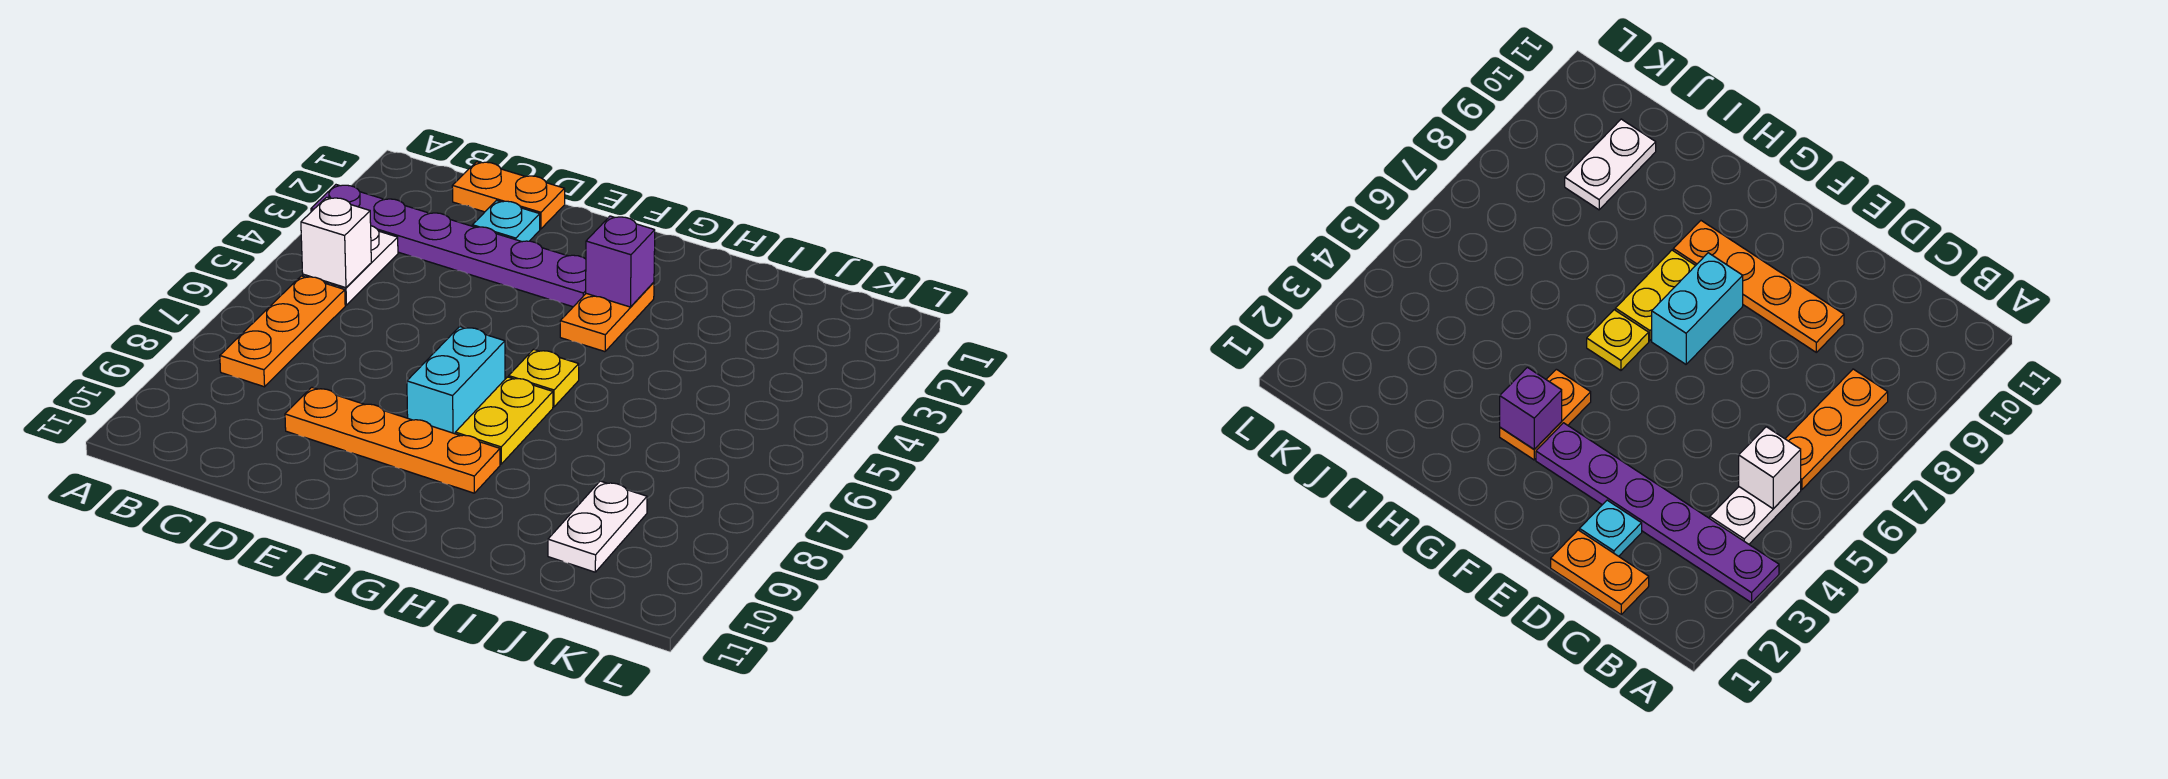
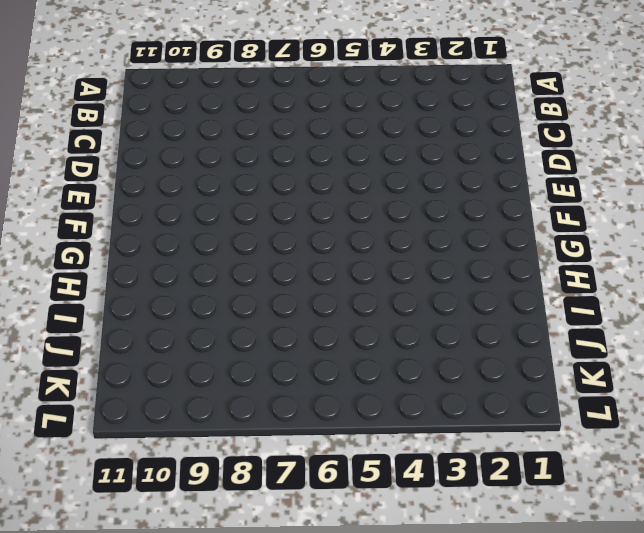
none -> purple plate A3:F3 level 1
none -> white plate B4:B5 level 1
none -> orange plate B6:B8 level 1

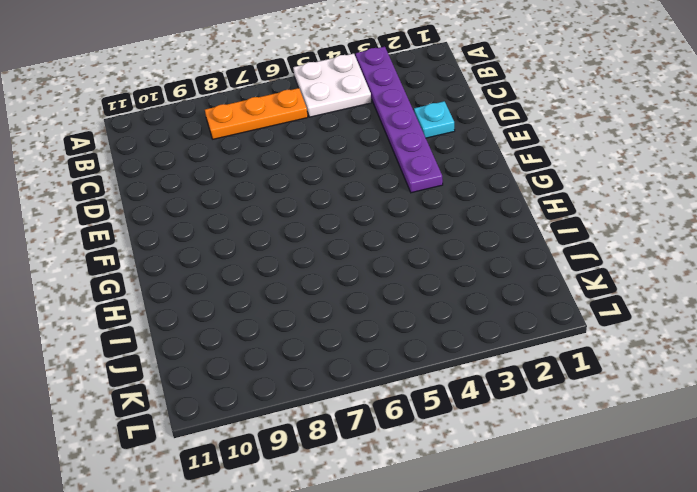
white plate A4:B5 level 1 -> white plate B4:B5 level 1
none -> orange plate C1:D1 level 1
none -> orange plate D9:G9 level 1
none -> cyan brick F7:F8 level 1

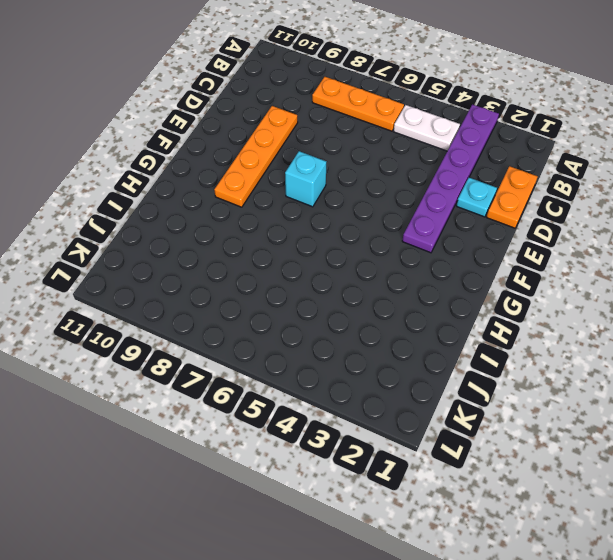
cyan brick F7 level 1 -> cyan brick F7:F8 level 1
none -> orange plate G3:G4 level 1
none -> yellow plate G6 level 1
none -> yellow plate G7:G8 level 1

